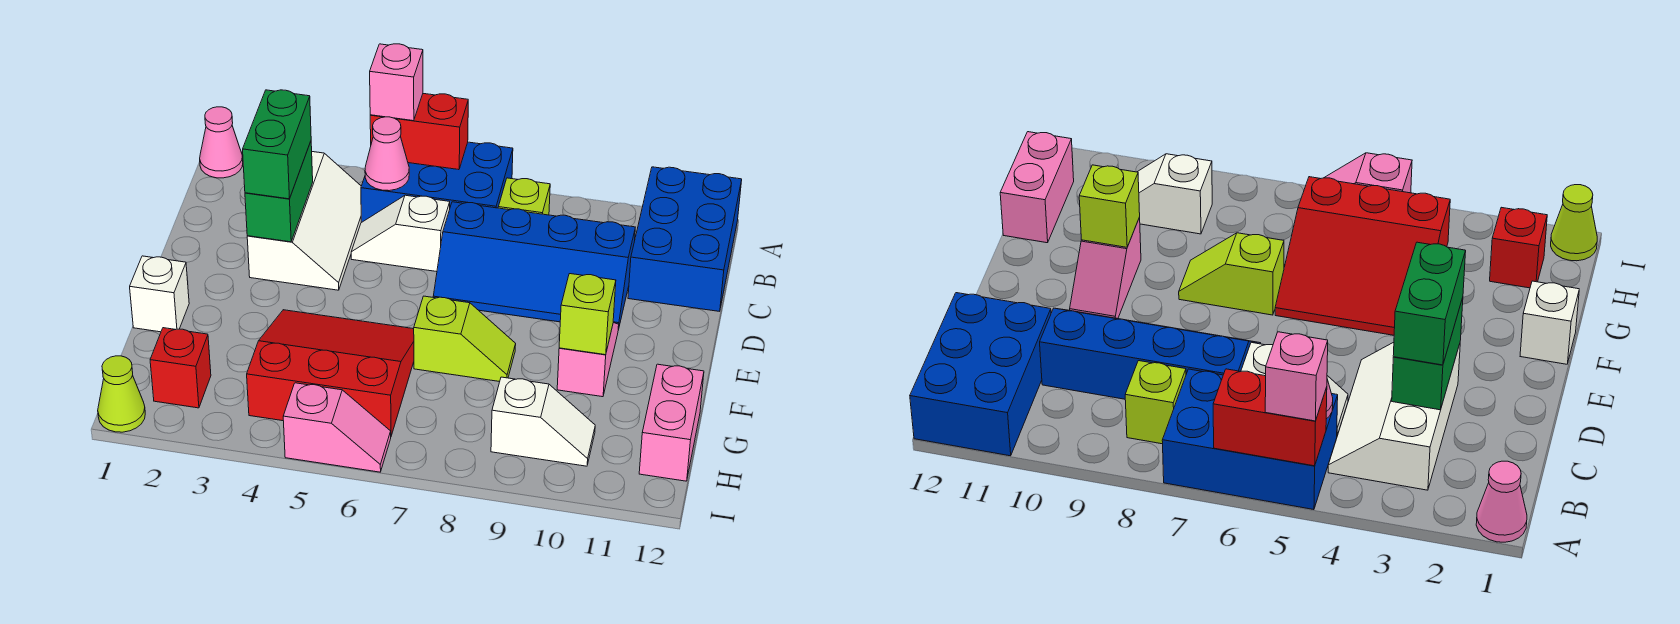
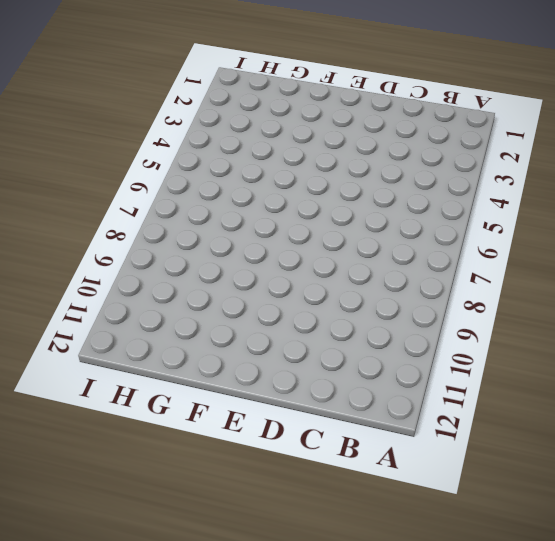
none -> pink cone A1 level 1
none -> blue brick A5:B7 level 1
none -> blue brick A11:C12 level 1

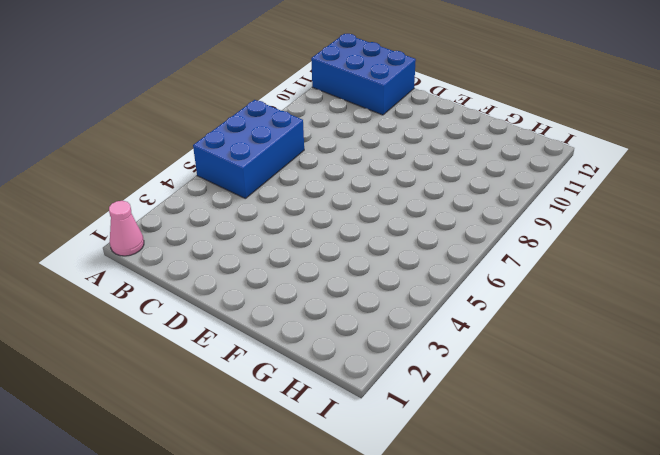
none -> white slope B3:D4 level 1 top 3
none -> lime brick B8 level 1
none -> white slope C5:C6 level 1 top 6

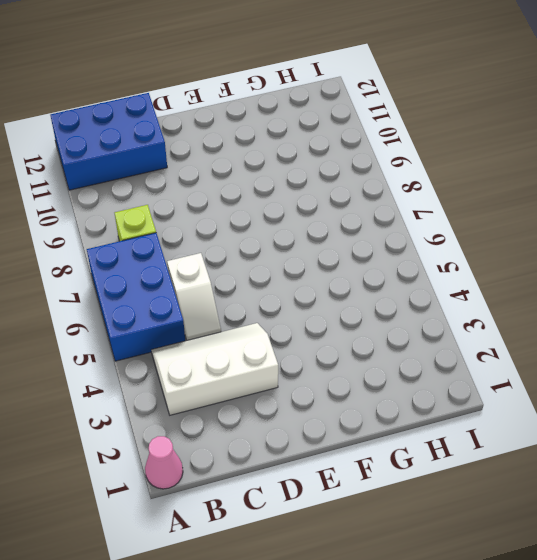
none -> blue slope C7:D10 level 1 top C
none -> pink slope E10:F10 level 1 top F
none -> white brick F1 level 1

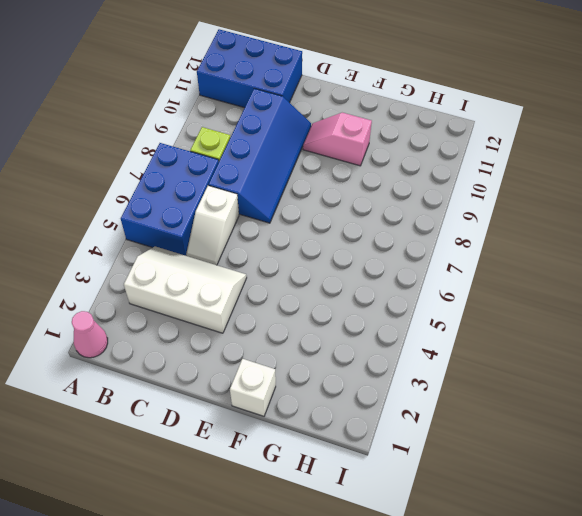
none -> red slope F4:H6 level 1 top H
none -> lime slope F7:F8 level 1 top 7
none -> pink brick G12:H12 level 1

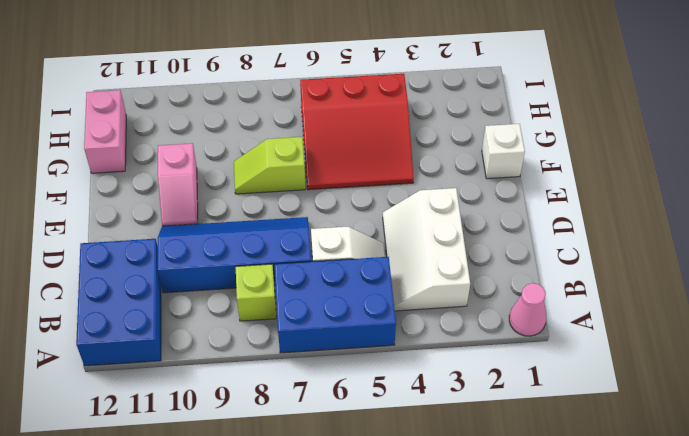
none -> red brick H2 level 1
none -> white slope H9:H10 level 1 top 9
none -> lime cone I1 level 1

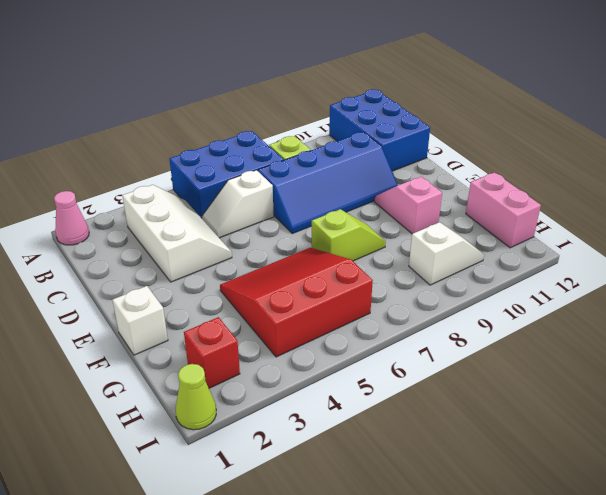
none -> pink slope I5:I6 level 1 top 5
none -> red brick A5:A6 level 2
none -> pink cone B5 level 2

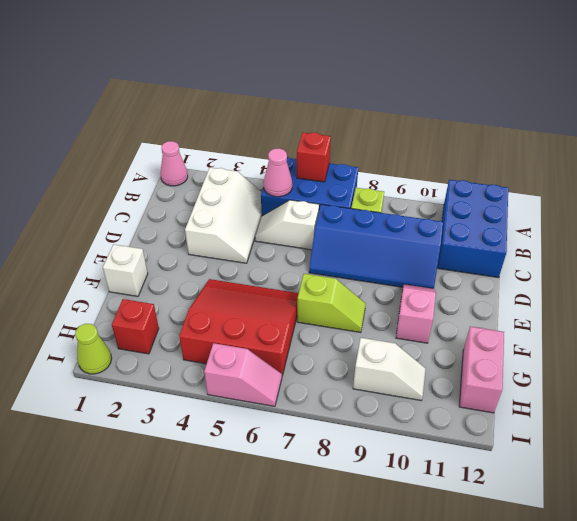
red brick A6 level 2 -> red brick A5:A6 level 2
none -> green brick C3:D3 level 2
none -> lime brick F10 level 2
none -> pink brick A5 level 3

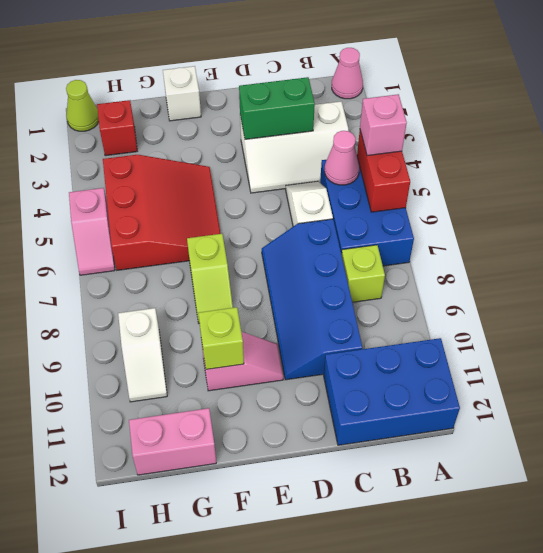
none -> green brick C3:D3 level 3

